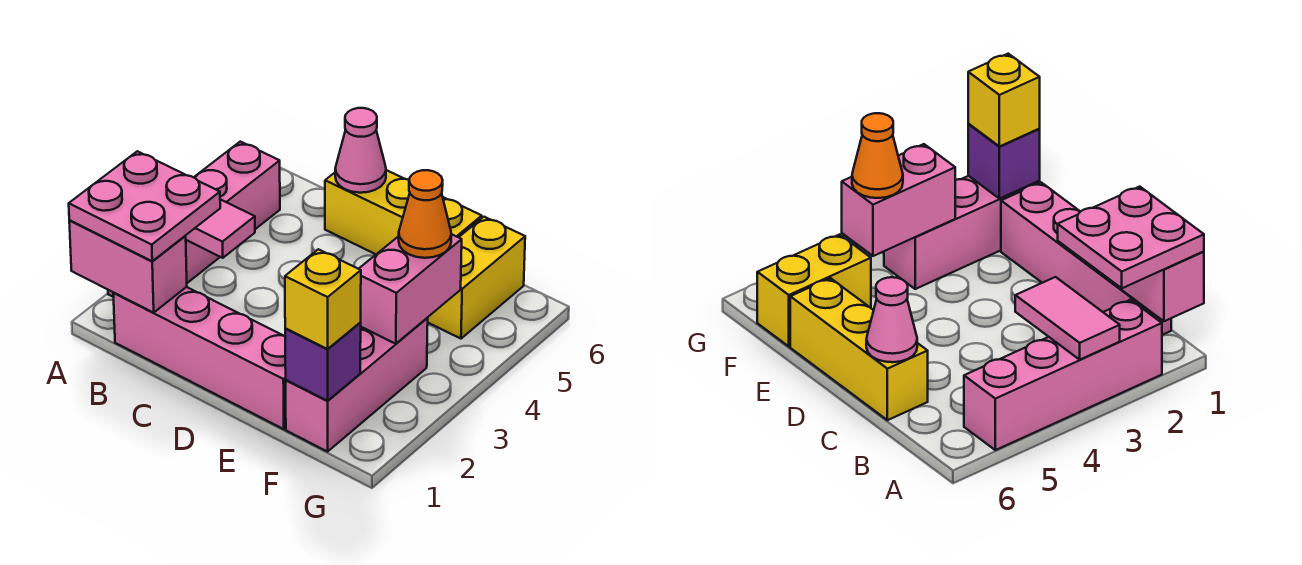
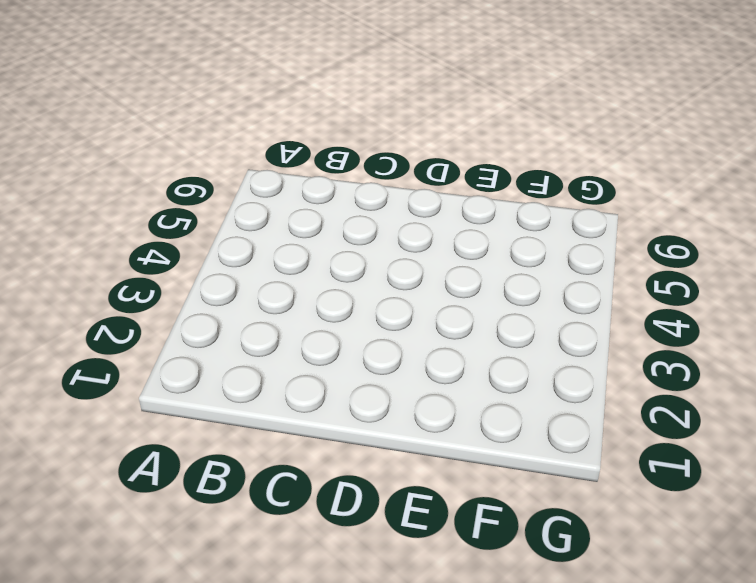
none -> pink brick A2:A5 level 1
none -> pink brick B1:E1 level 1
none -> yellow brick C6:E6 level 1

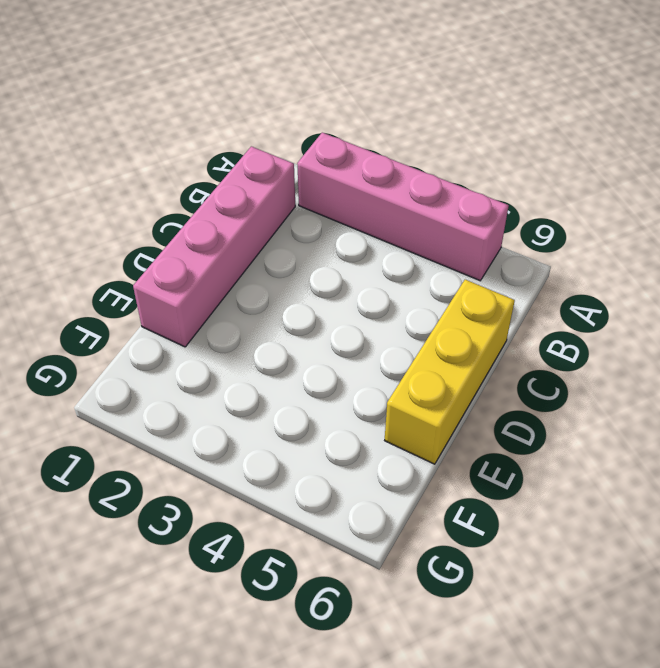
none -> pink brick F1:F3 level 1
none -> yellow brick F5:F6 level 1
none -> pink brick A1:B1 level 2

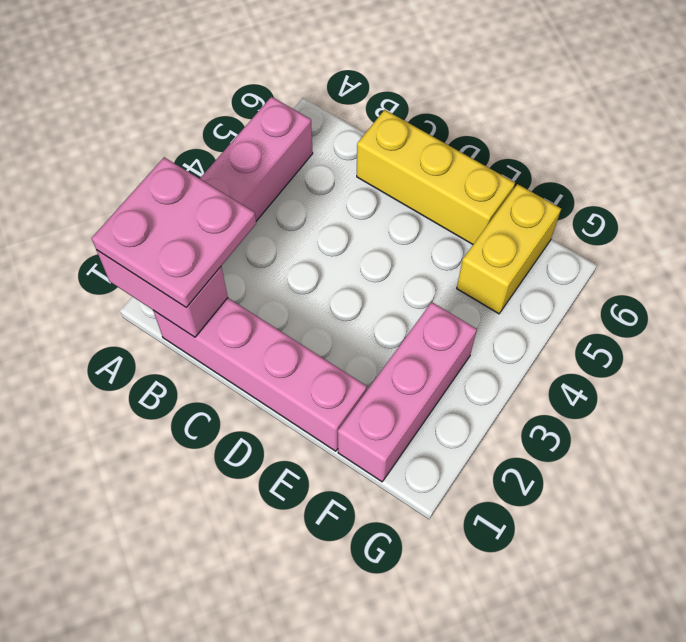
none -> pink tile A3:B3 level 2
none -> pink cone C6 level 2
none -> purple brick F1 level 2

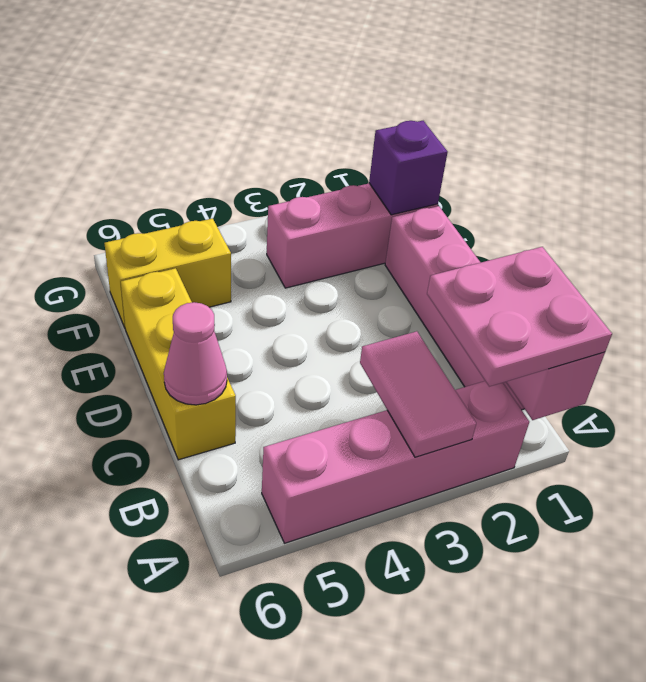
none -> pink brick F3:F4 level 2
none -> yellow brick F1 level 3
none -> orange cone F4 level 3

